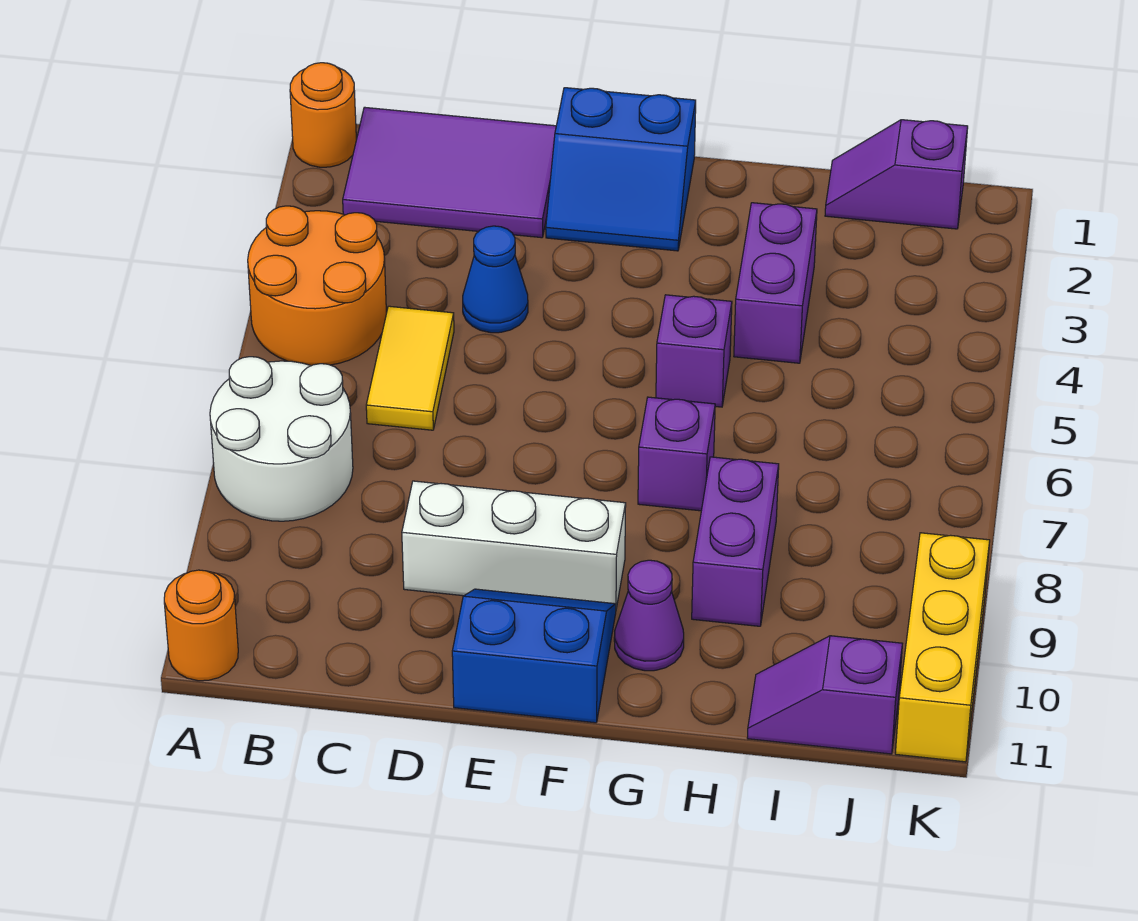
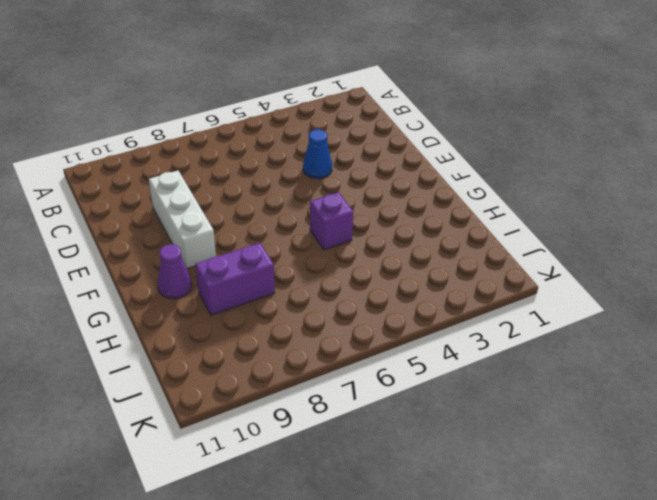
none -> orange round brick A1 level 1
none -> orange round brick A4:B5 level 1
none -> white round brick A7:B8 level 1

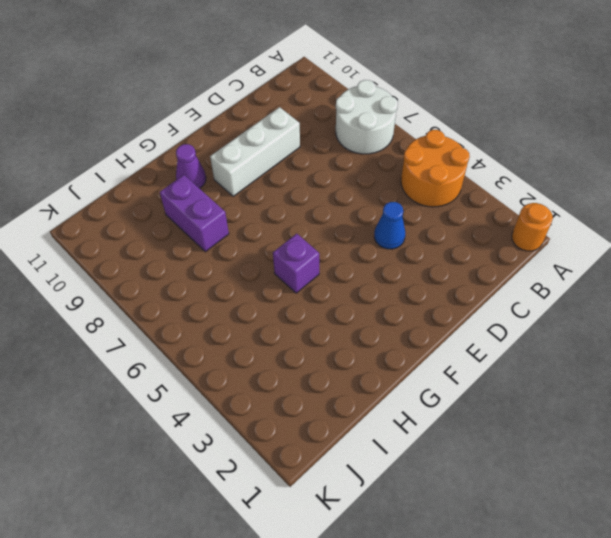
none -> orange round brick A11 level 1
none -> purple tile B1:D2 level 1
none -> yellow tile C5:C6 level 1

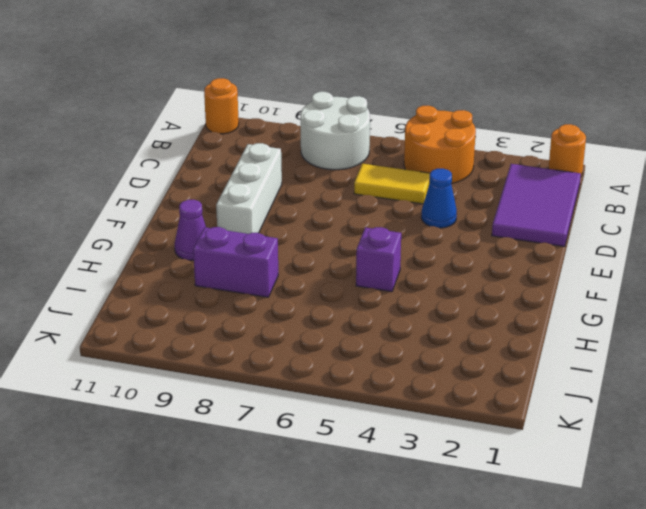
none -> blue slope E1:F2 level 1 top 1
none -> blue slope E10:F11 level 1 top 11
none -> purple brick G7 level 1

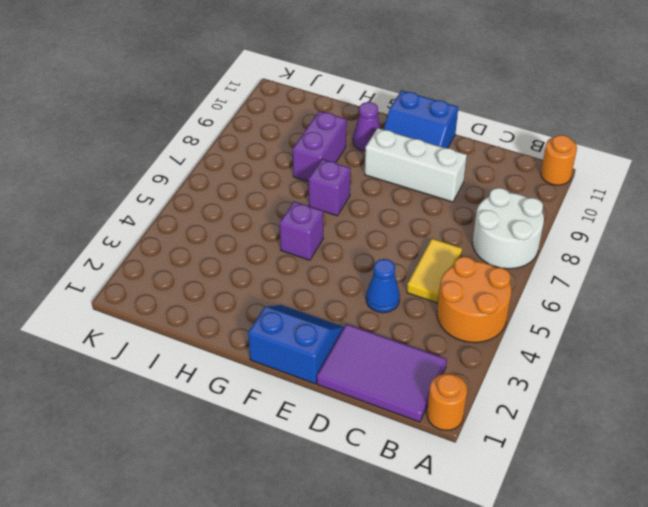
none -> purple brick H3:H4 level 1
none -> purple slope I1:J1 level 1 top J
none -> purple slope I11:J11 level 1 top J

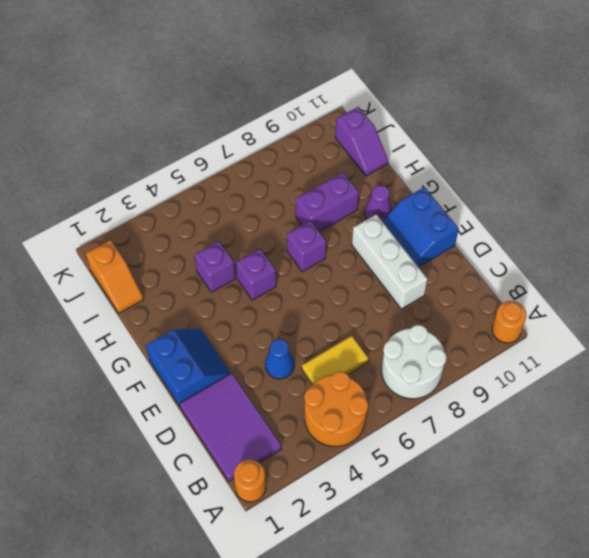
purple brick H4 level 1 -> purple brick H3:H4 level 1
orange slope I1:J1 level 1 top J -> purple slope I1:J1 level 1 top J
none -> yellow brick K9:K11 level 1

